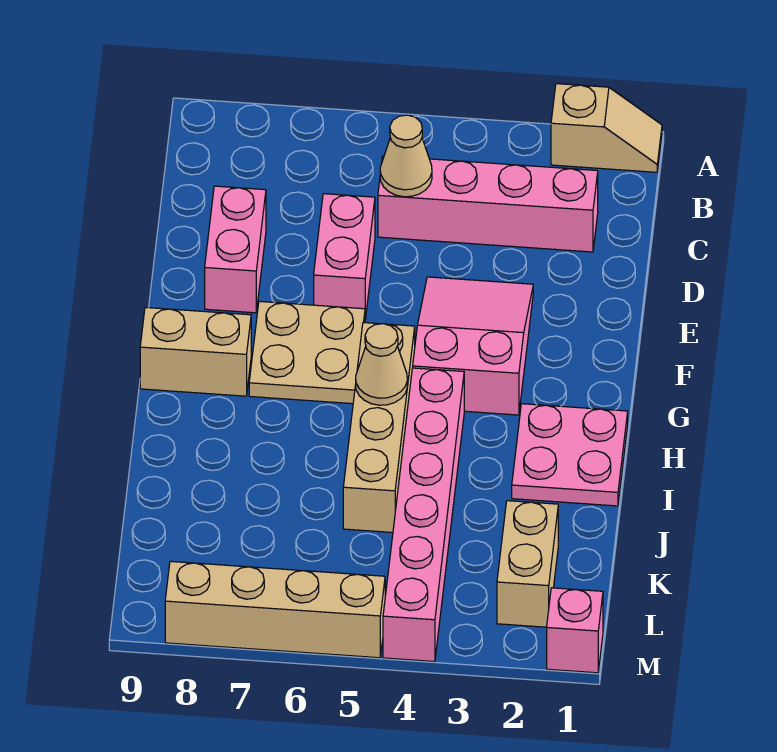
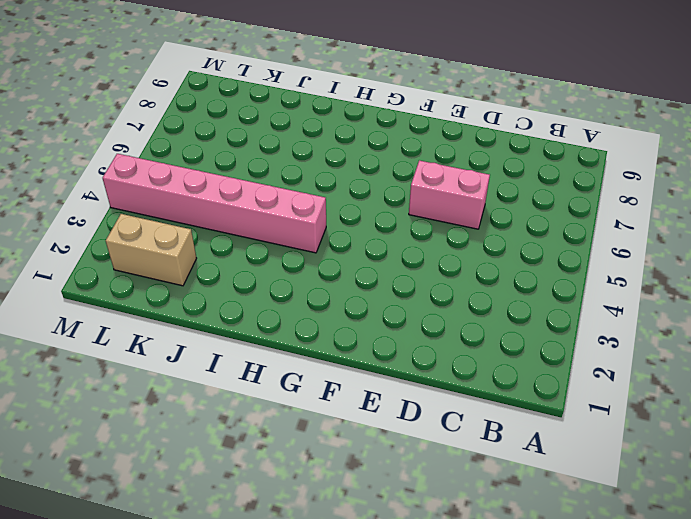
none -> tan slope A1:A2 level 1 top 2
none -> pink brick C2:C5 level 1
none -> pink brick D8:E8 level 1

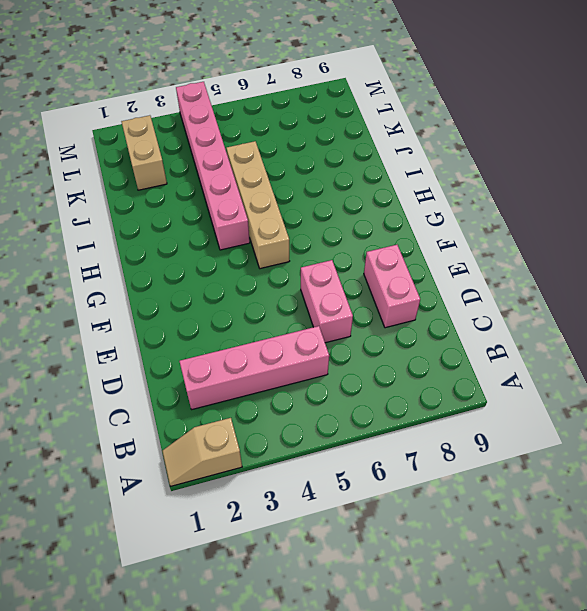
none -> pink slope E3:G4 level 1 top G
none -> tan plate F6:G7 level 1
none -> tan brick G8:G9 level 1

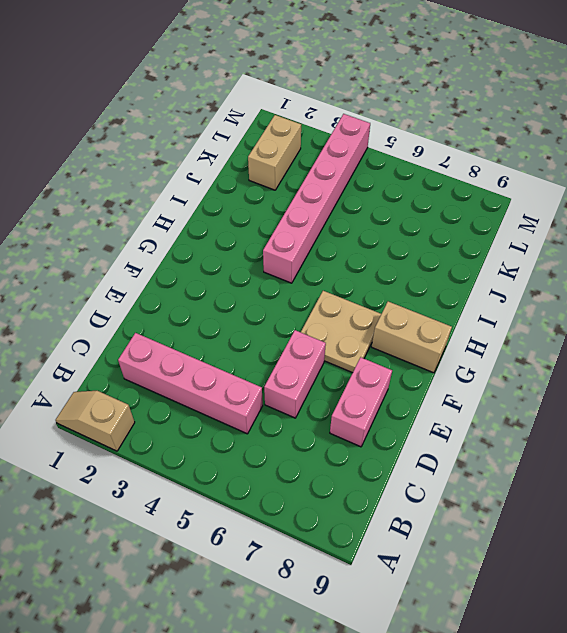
none -> pink slope E3:G4 level 1 top G
none -> tan brick G5:J5 level 1
none -> pink plate H1:I2 level 1

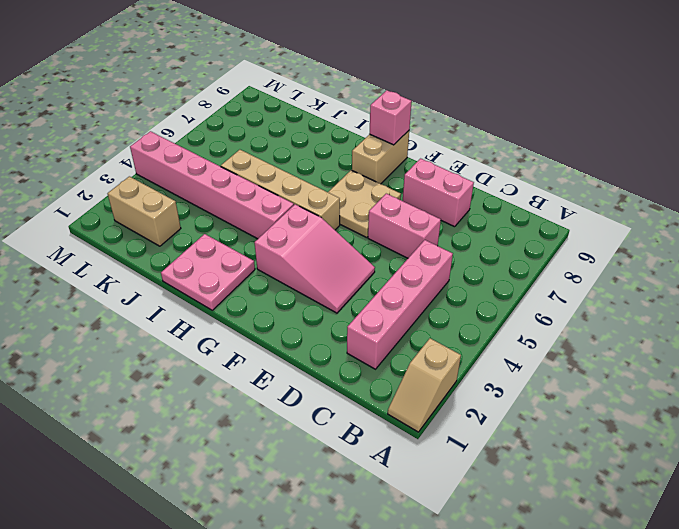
pink brick G9 level 2 -> pink brick M1 level 1
none -> tan brick M5:M8 level 1
none -> tan cone C5 level 2
none -> tan cone H5 level 2

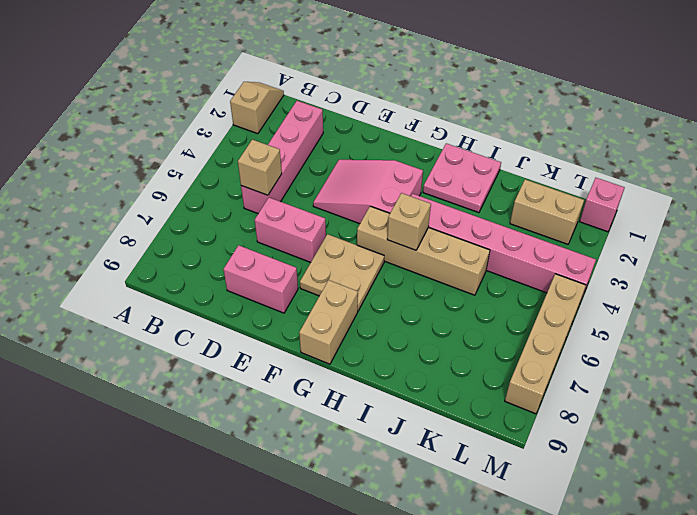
tan brick C5 level 2 -> tan cone C5 level 2
tan brick H5 level 2 -> tan cone H5 level 2

